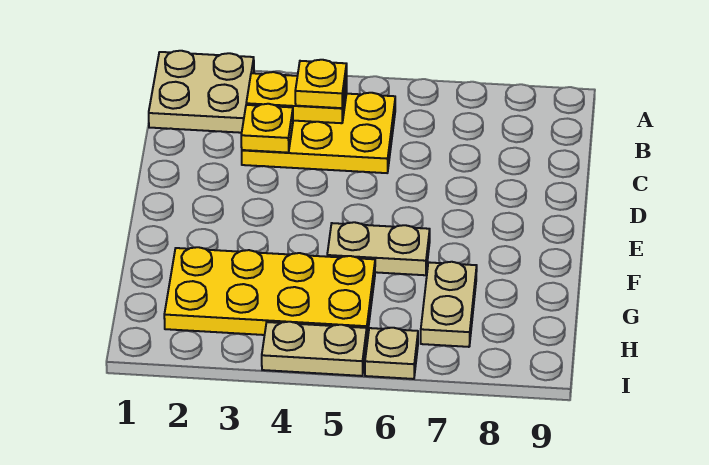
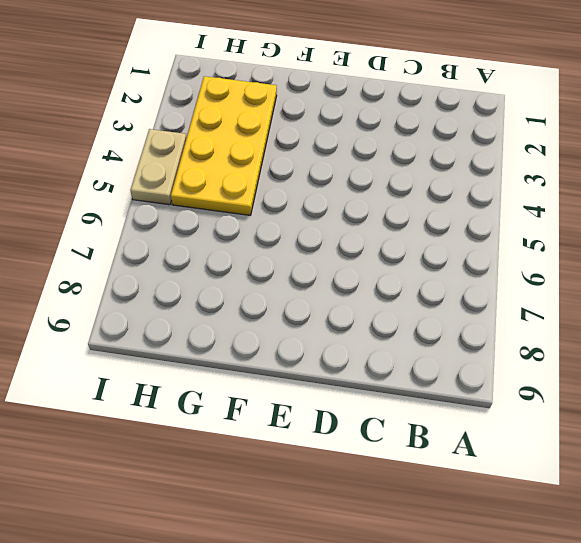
none -> tan plate A1:B2 level 1
none -> yellow plate B3:C5 level 1

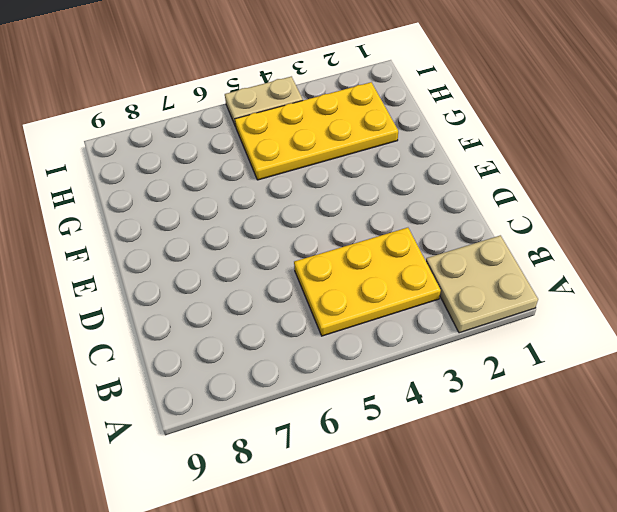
none -> tan plate F5:F6 level 1
none -> tan plate G7:H7 level 1

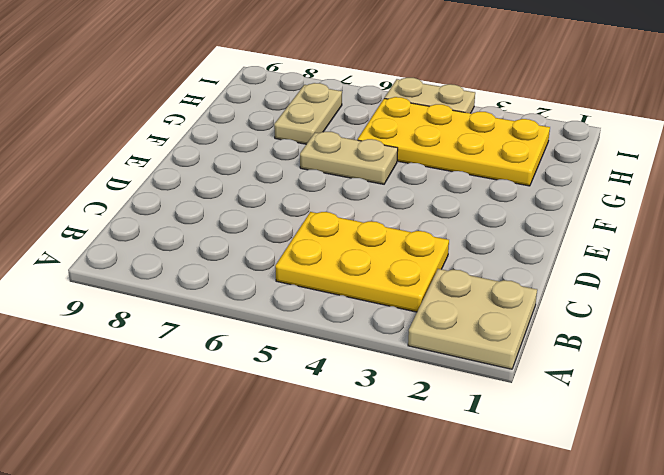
none -> tan plate I6 level 1
none -> yellow plate B3:B4 level 2

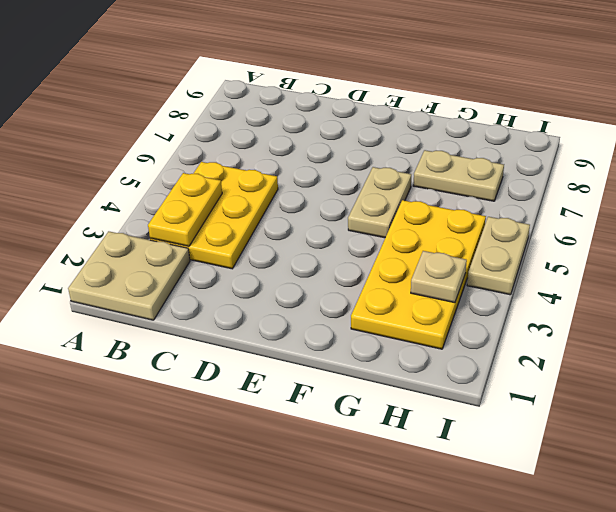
tan plate H3 level 2 -> tan plate I6 level 1
none -> yellow plate C3 level 2
none -> yellow plate B4 level 3

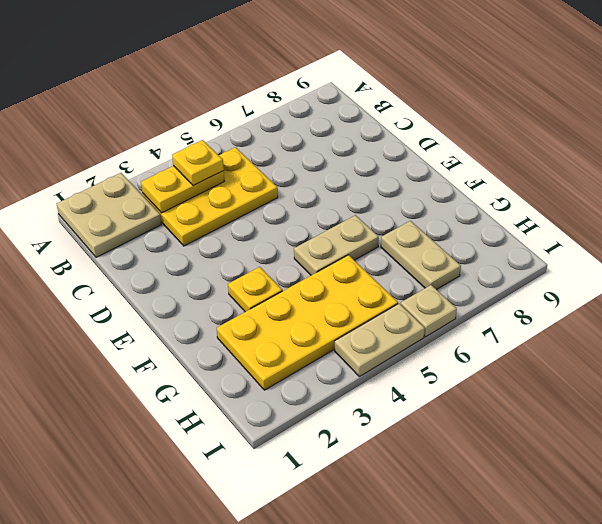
yellow plate F3 level 1 -> yellow plate C3 level 2

